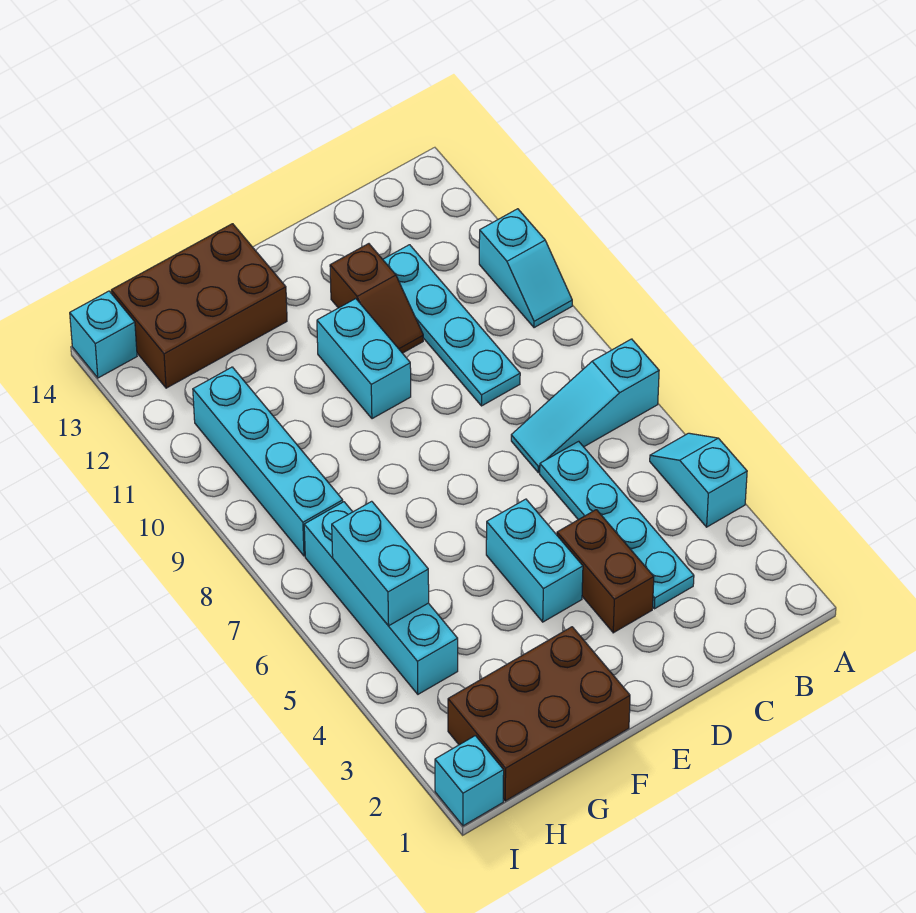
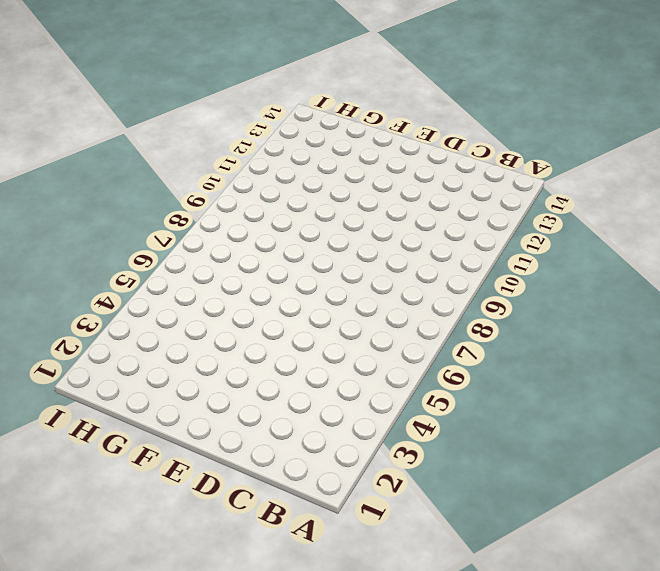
none -> cyan slope A4:A5 level 1 top 4
none -> cyan slope A7:C7 level 1 top A
none -> cyan slope A10:A11 level 1 top 11

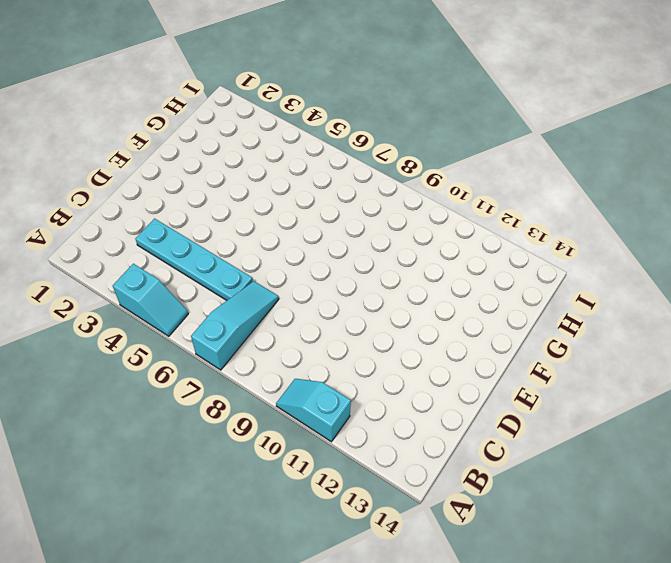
none -> cyan plate C9:C12 level 1
none -> brown brick D3:D4 level 1
none -> brown slope D11:D12 level 1 top 12

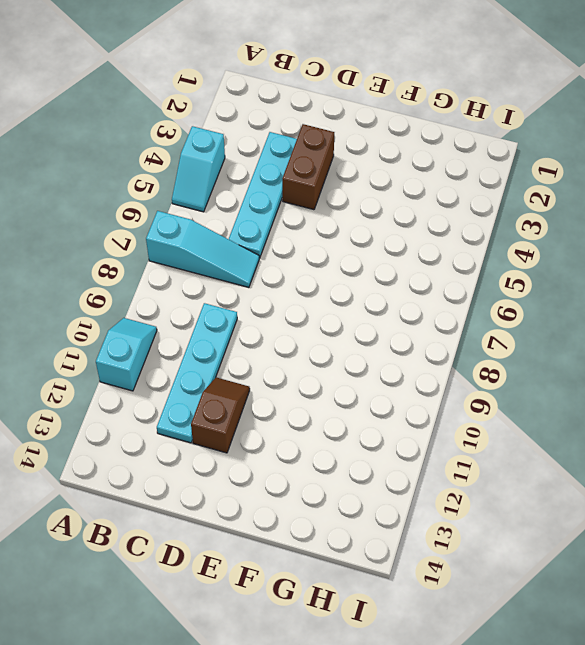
none -> cyan brick E4:E5 level 1
none -> cyan brick E10:E11 level 1
none -> brown brick F1:H2 level 1

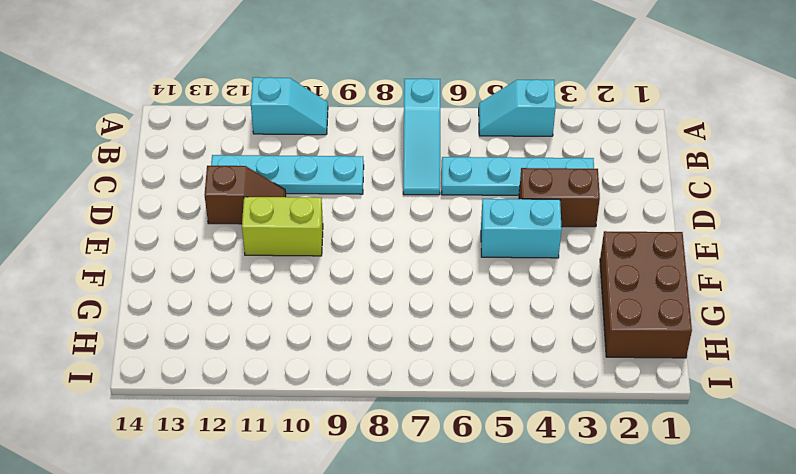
lime brick E10:E11 level 1 -> cyan brick E10:E11 level 1
none -> brown brick F13:H14 level 1
none -> cyan brick H4:H7 level 1
none -> cyan brick H8:H11 level 1

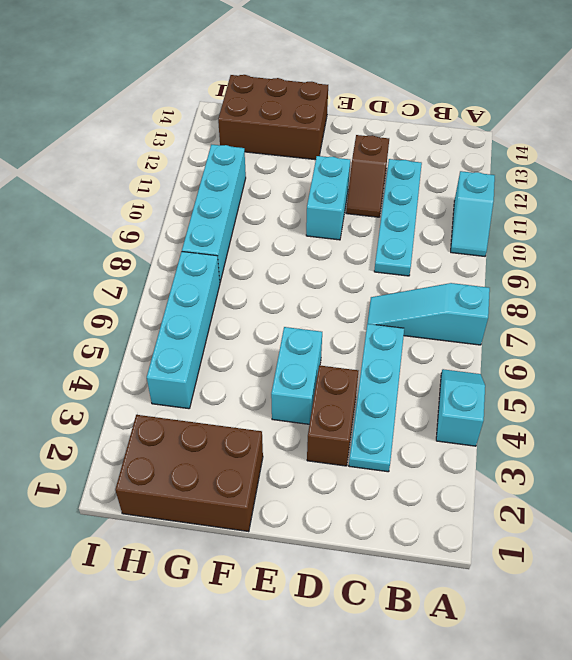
none -> cyan brick I1 level 1
none -> cyan brick I14 level 1
none -> cyan brick H5:H6 level 2

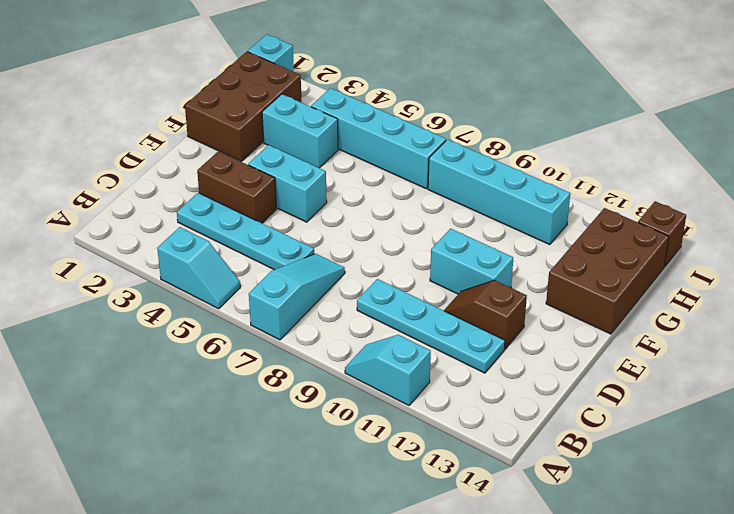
cyan brick G3:G4 level 1 -> cyan brick H5:H6 level 2
brown brick I14 level 1 -> cyan brick I14 level 1

